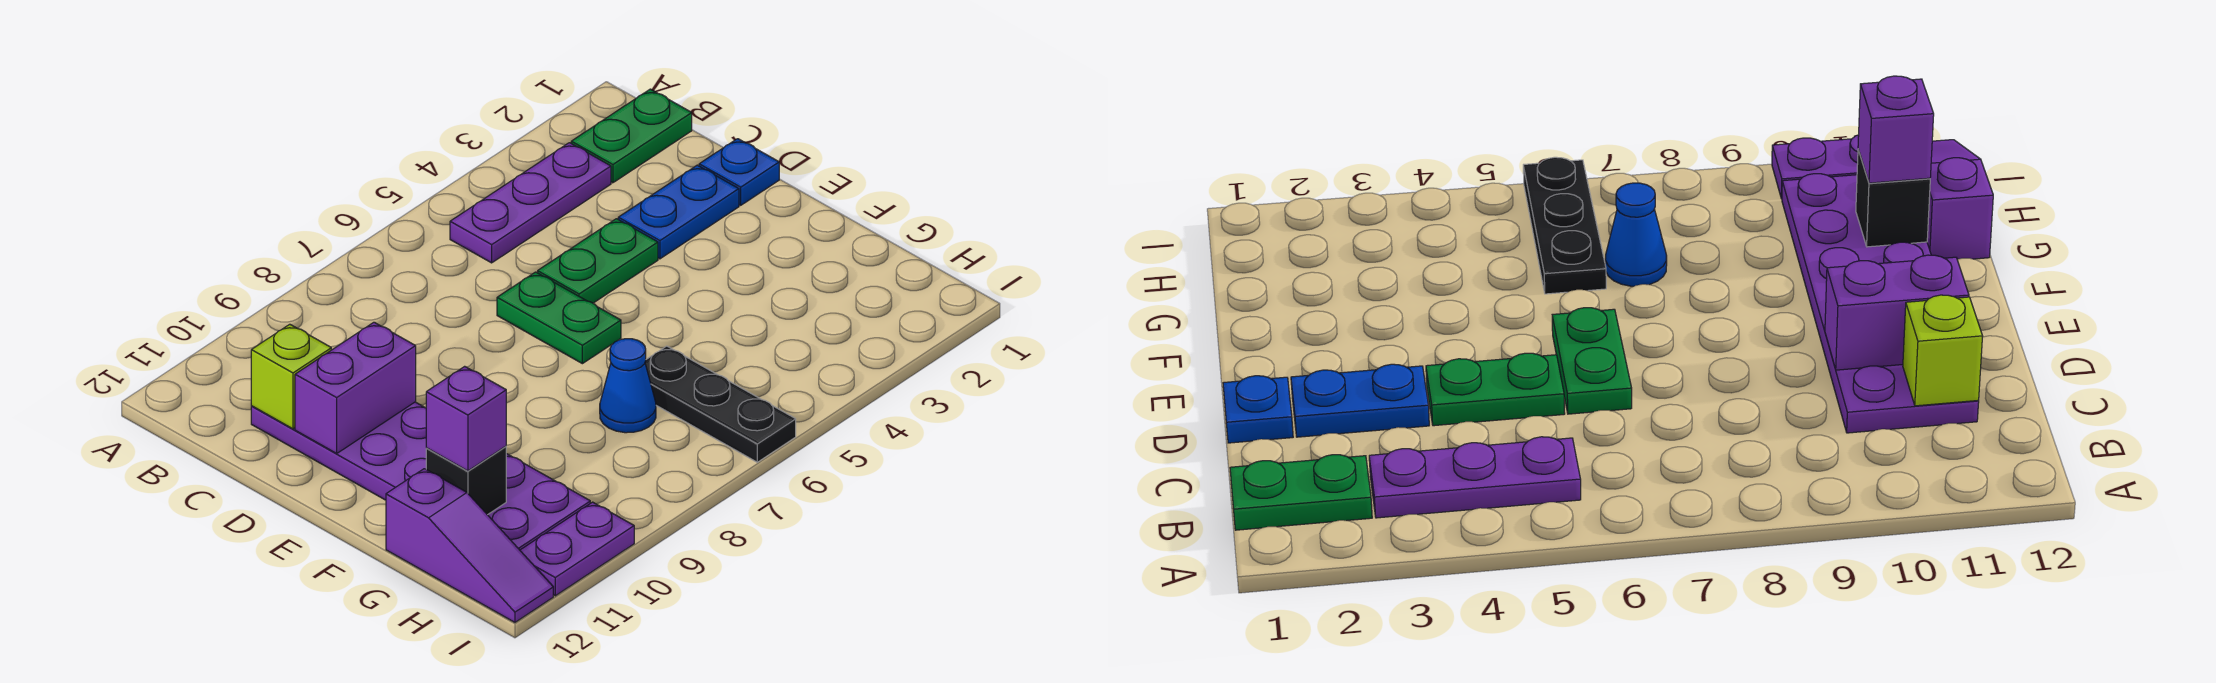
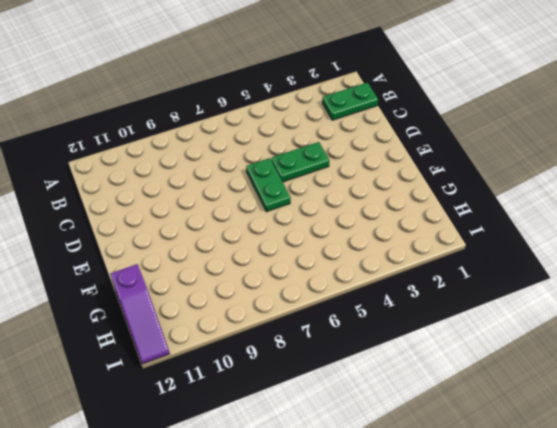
none -> purple plate B3:B5 level 1
none -> purple plate C10:H11 level 1
none -> blue plate D1 level 1

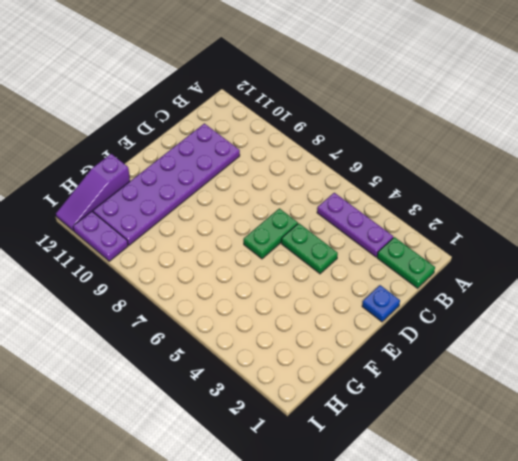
none -> blue plate D2:D3 level 1
none -> black plate G6:I6 level 1
none -> blue cone G7 level 1

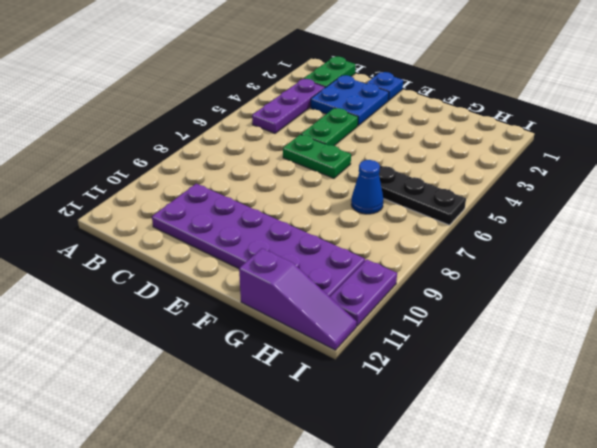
blue plate C2:D3 level 1 -> blue plate D2:D3 level 1
none -> lime brick C11 level 2
none -> purple brick D10:D11 level 2
none -> black brick G11 level 2

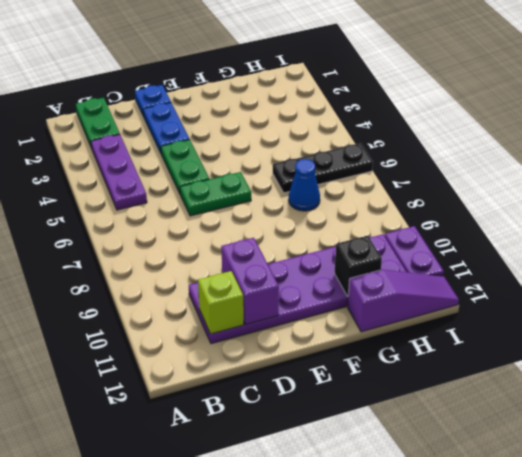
none -> purple brick G11 level 3

